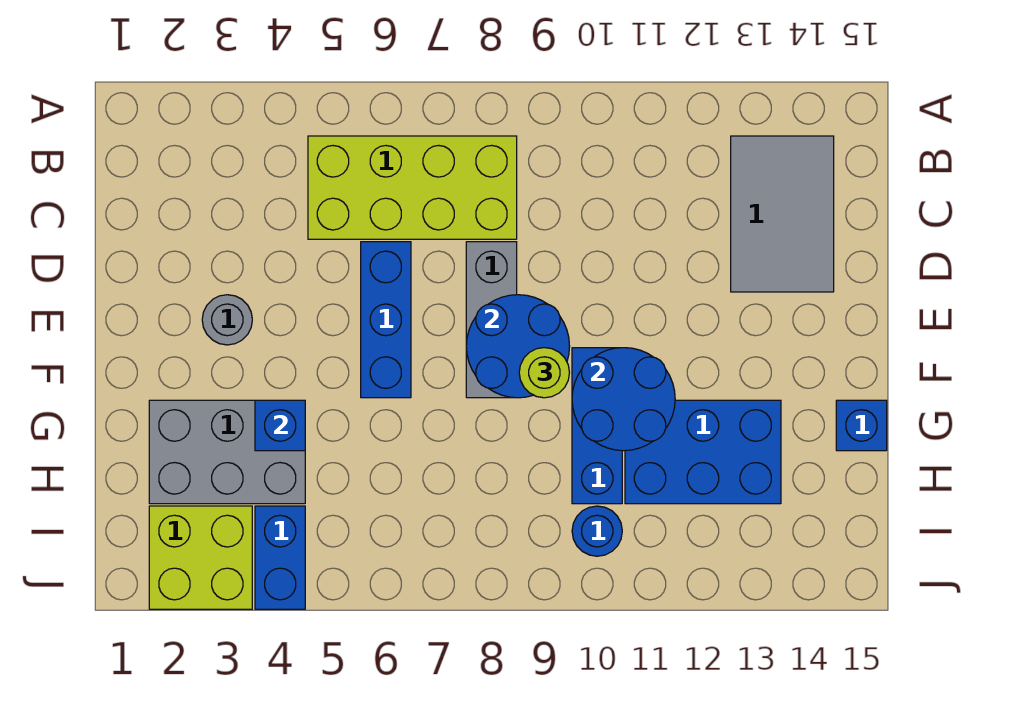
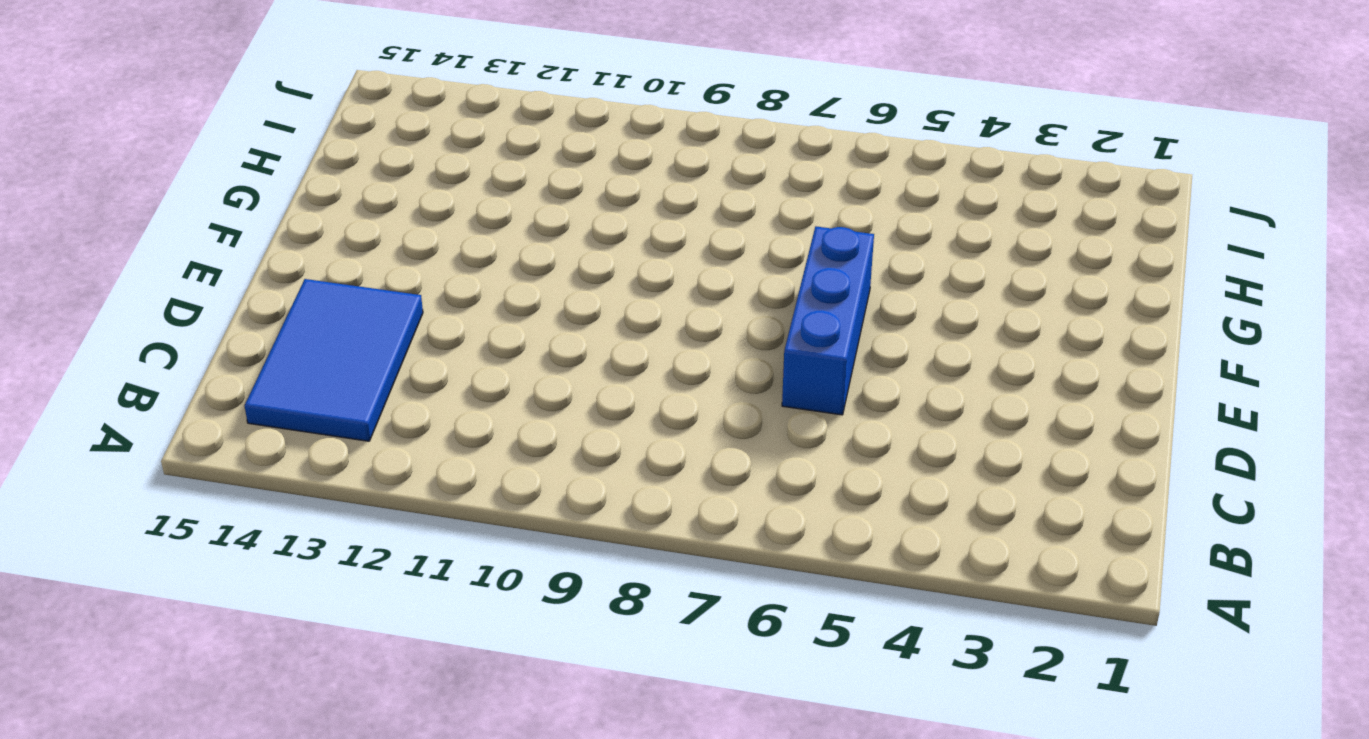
blue tile B13:D14 level 1 -> grey tile B13:D14 level 1
none -> lime brick B5:C8 level 1
none -> grey brick D8:F8 level 1
none -> grey round brick E3 level 1

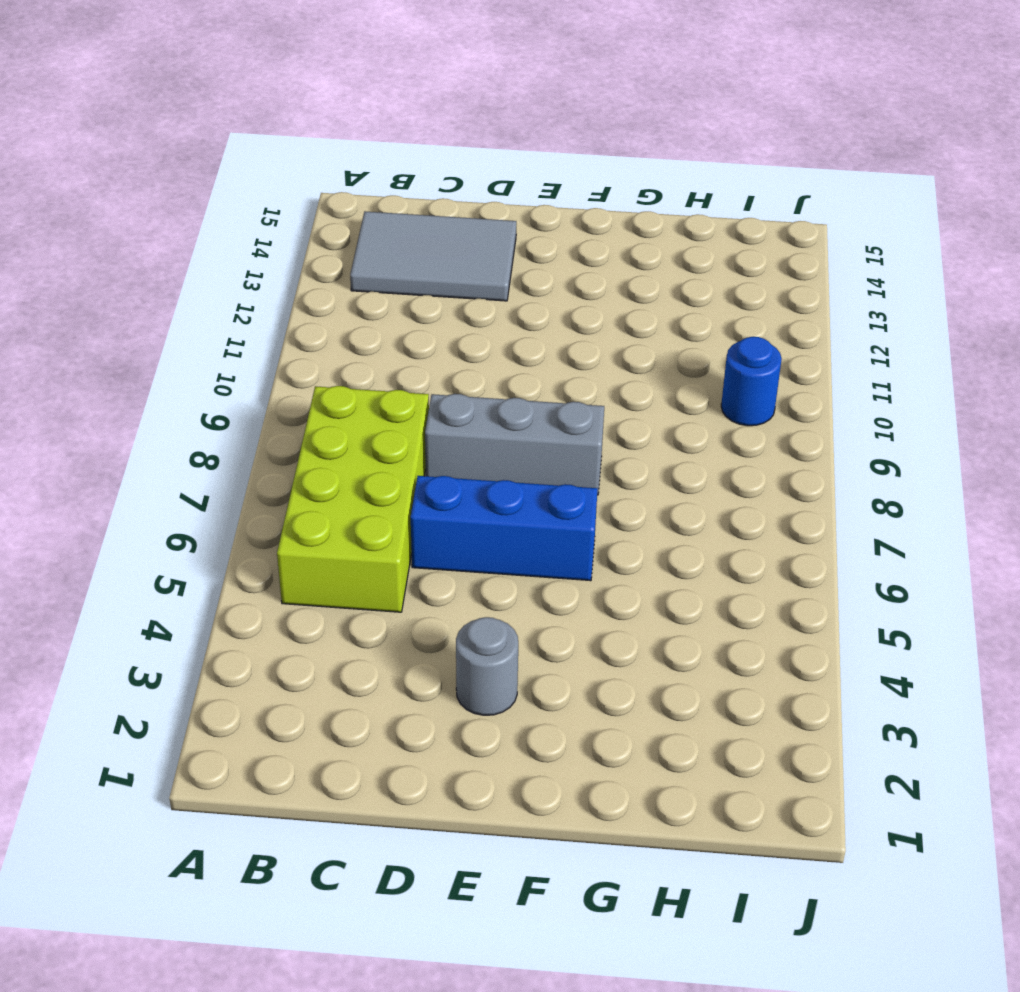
none -> blue brick F10:H10 level 1
none -> grey brick G2:H4 level 1
none -> blue brick G11:H13 level 1

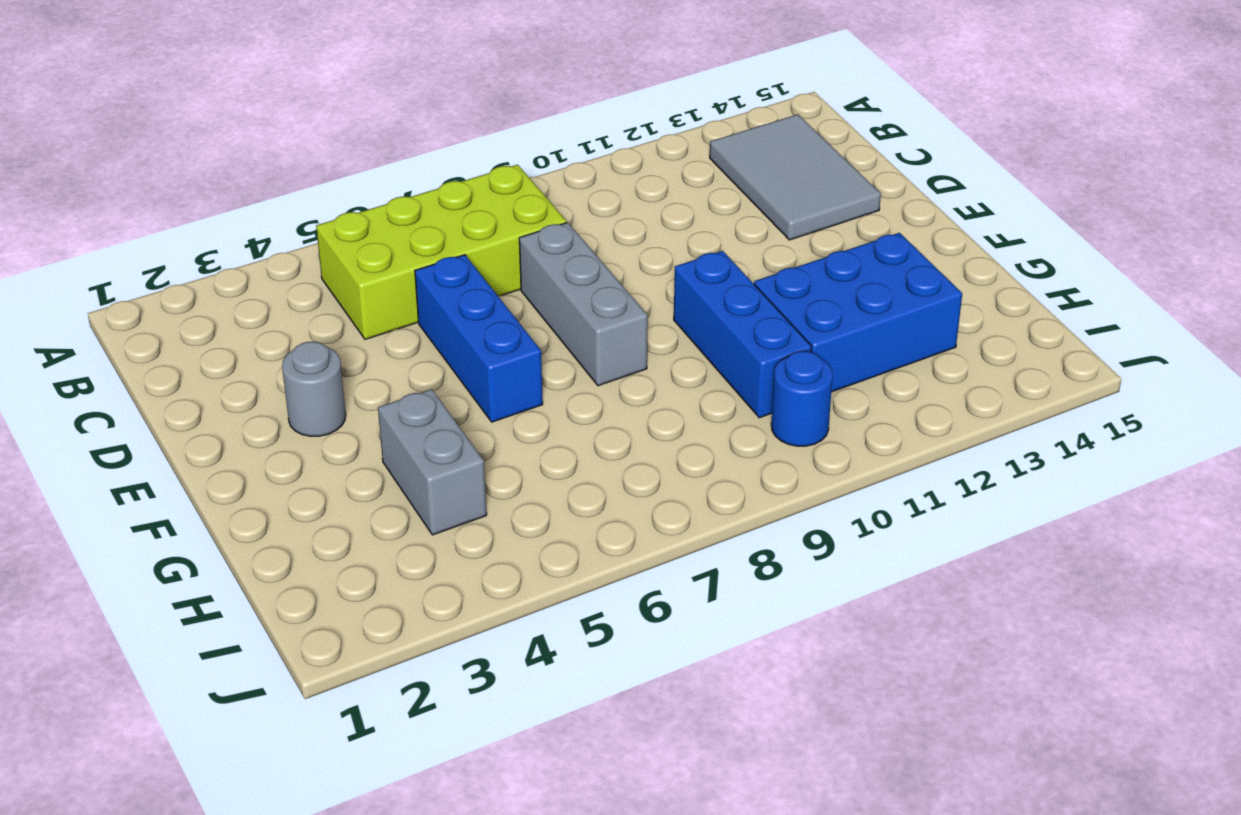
grey brick G4:H4 level 1 -> grey brick G2:H4 level 1
none -> blue brick G15 level 1
none -> lime brick I2:J3 level 1
none -> blue brick I4:J4 level 1

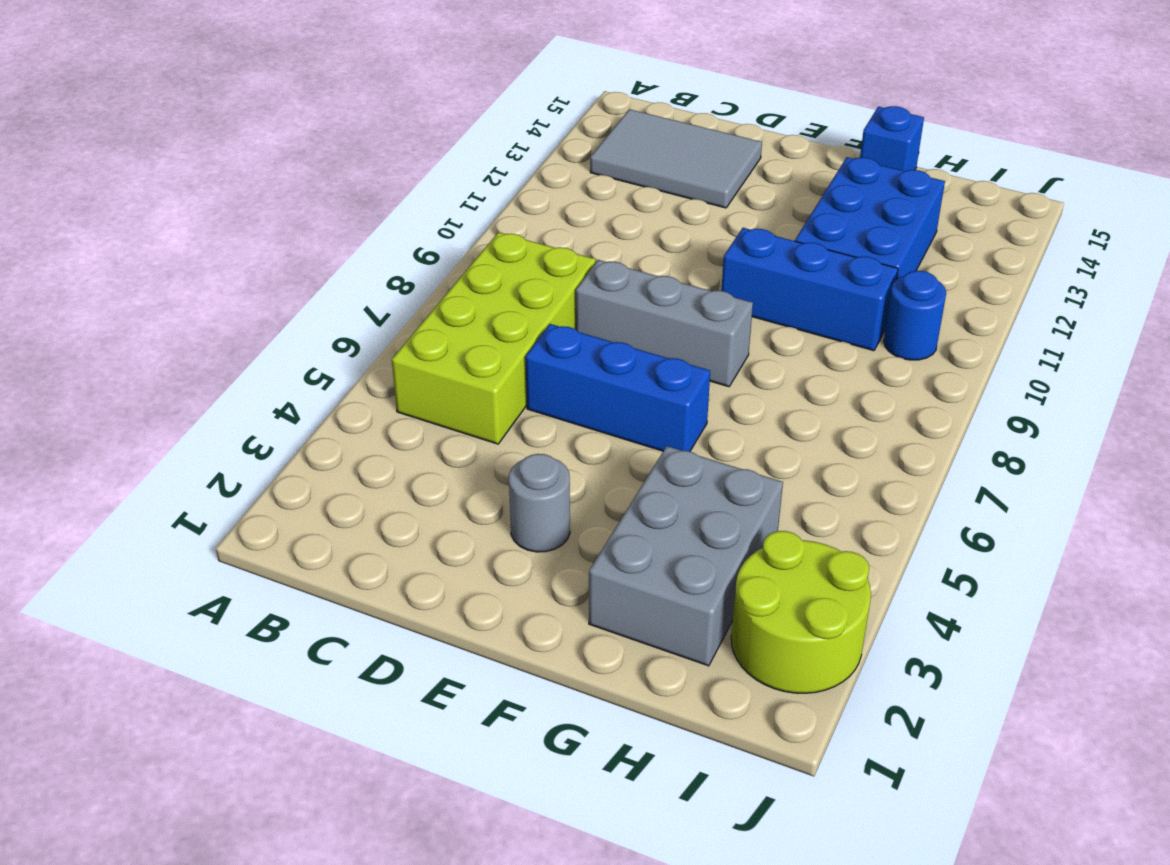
lime round brick I2:J3 level 1 -> lime brick I2:J3 level 1
none -> blue brick I4:J4 level 1
none -> blue round brick E8:F9 level 2
none -> blue round brick F10:G11 level 2

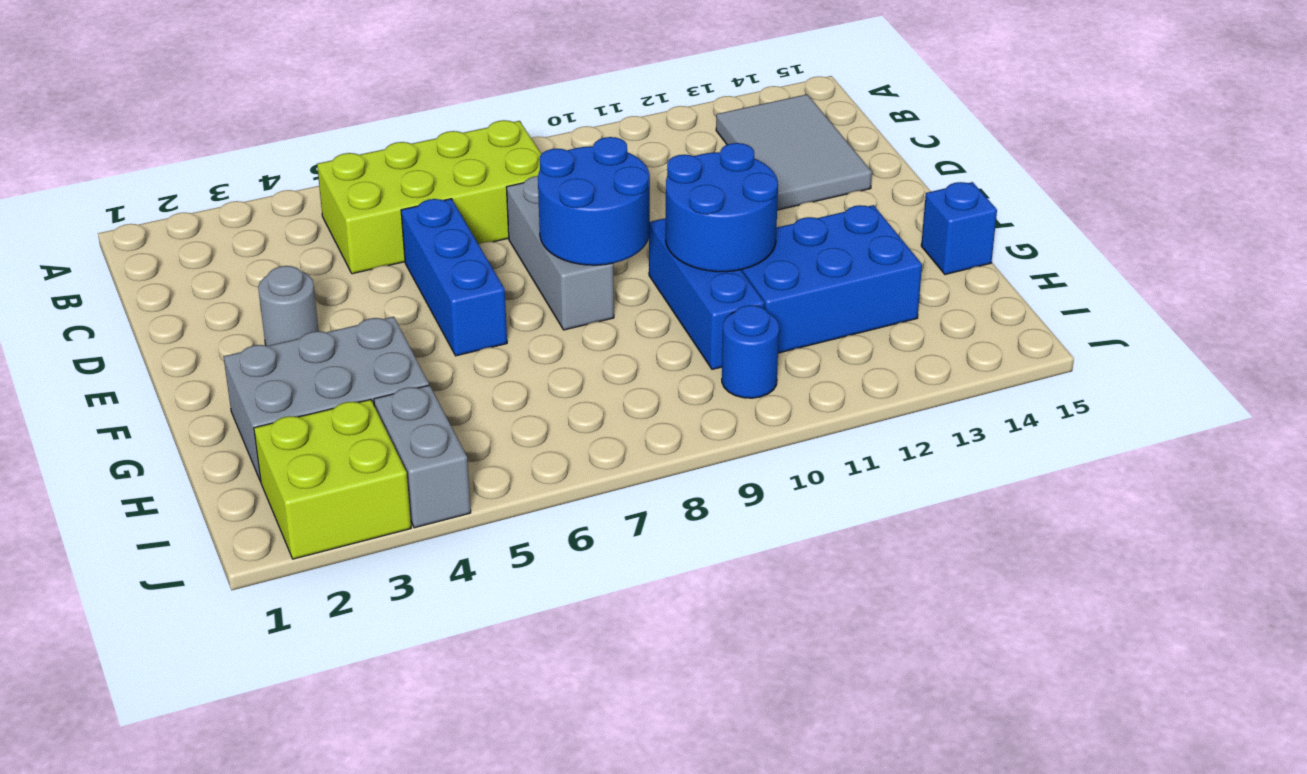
grey brick I4:J4 level 1 -> blue brick I4:J4 level 1
none -> blue brick G4 level 2
none -> lime round brick F9 level 3

